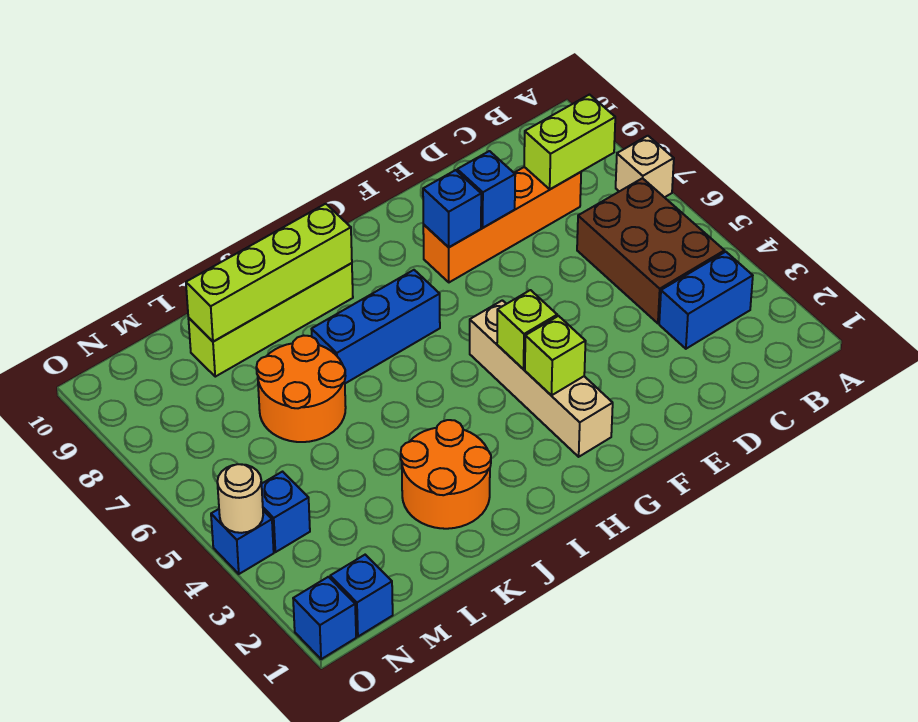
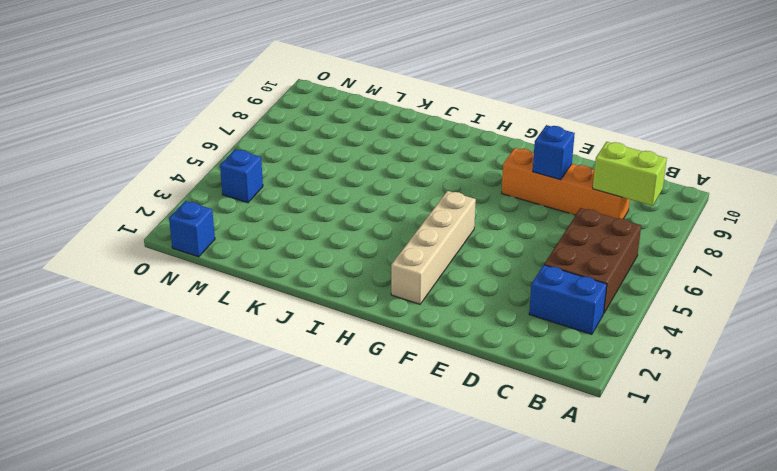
none -> tan brick A7 level 1
none -> blue brick H7:J7 level 1
none -> lime brick I9:L9 level 1

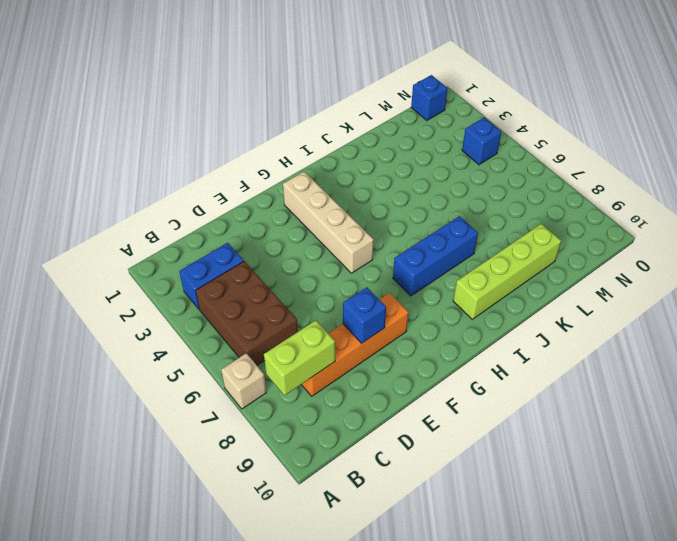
none -> orange round brick J2:K3 level 1
none -> orange round brick K6:L7 level 1
none -> blue brick O1 level 1

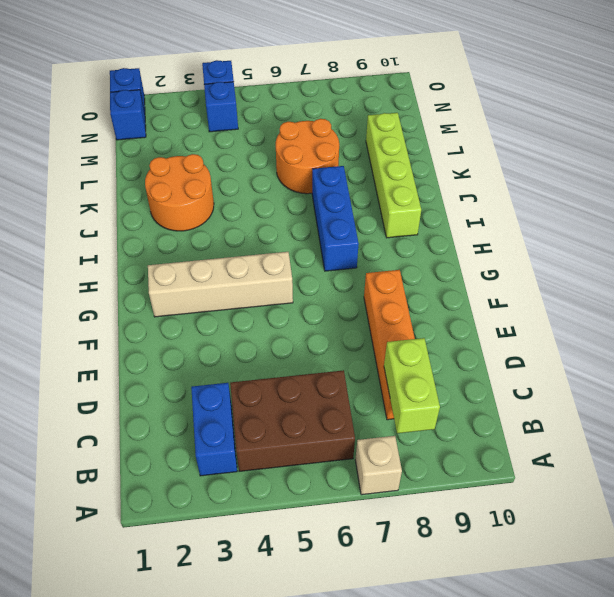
none -> blue brick E8 level 2
none -> blue brick F8 level 2
none -> lime brick G3 level 2

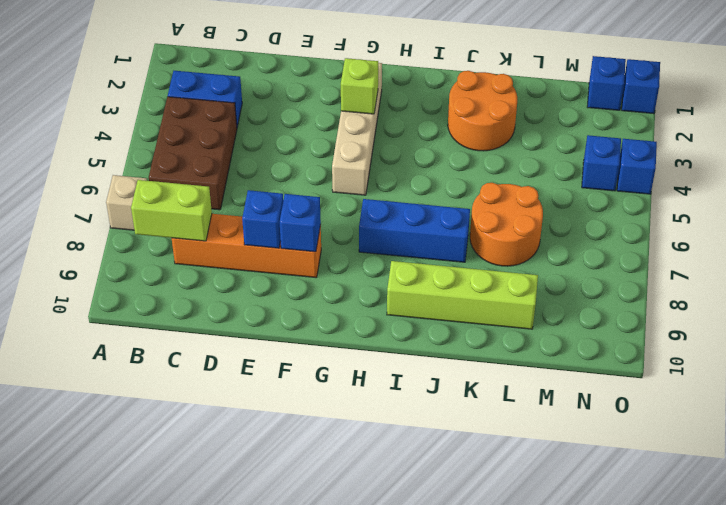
none -> lime brick G4 level 2
none -> lime brick I9:L9 level 2
none -> tan round brick O4 level 2

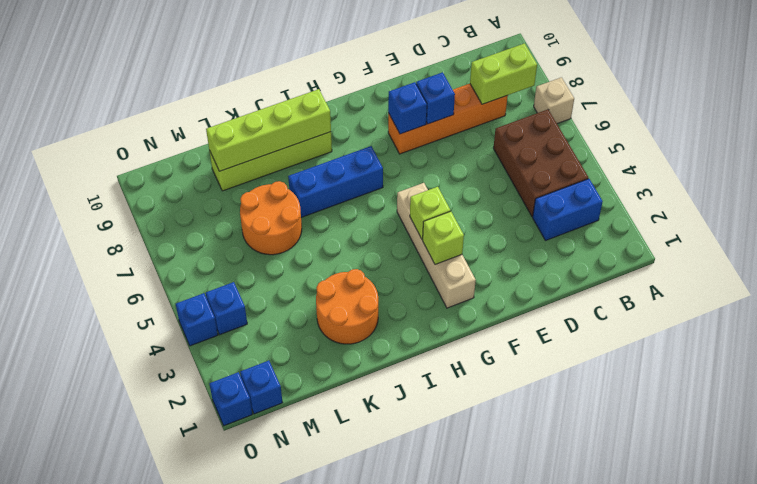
none -> tan round brick O4 level 2

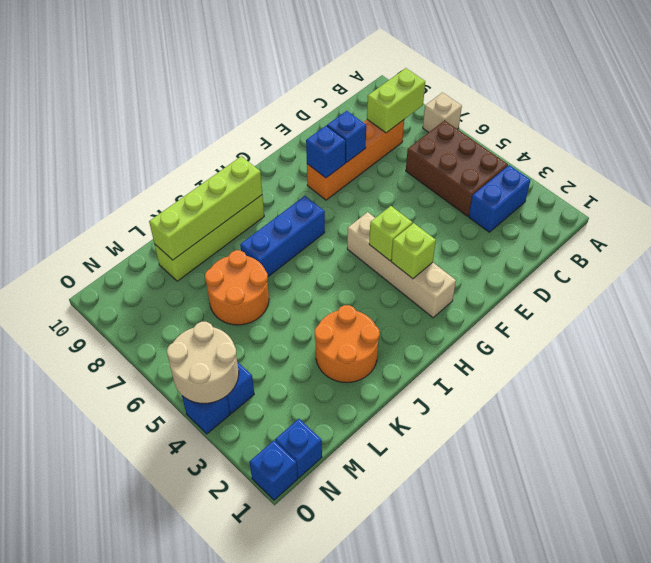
tan round brick N4:O5 level 2 -> tan round brick O4 level 2

